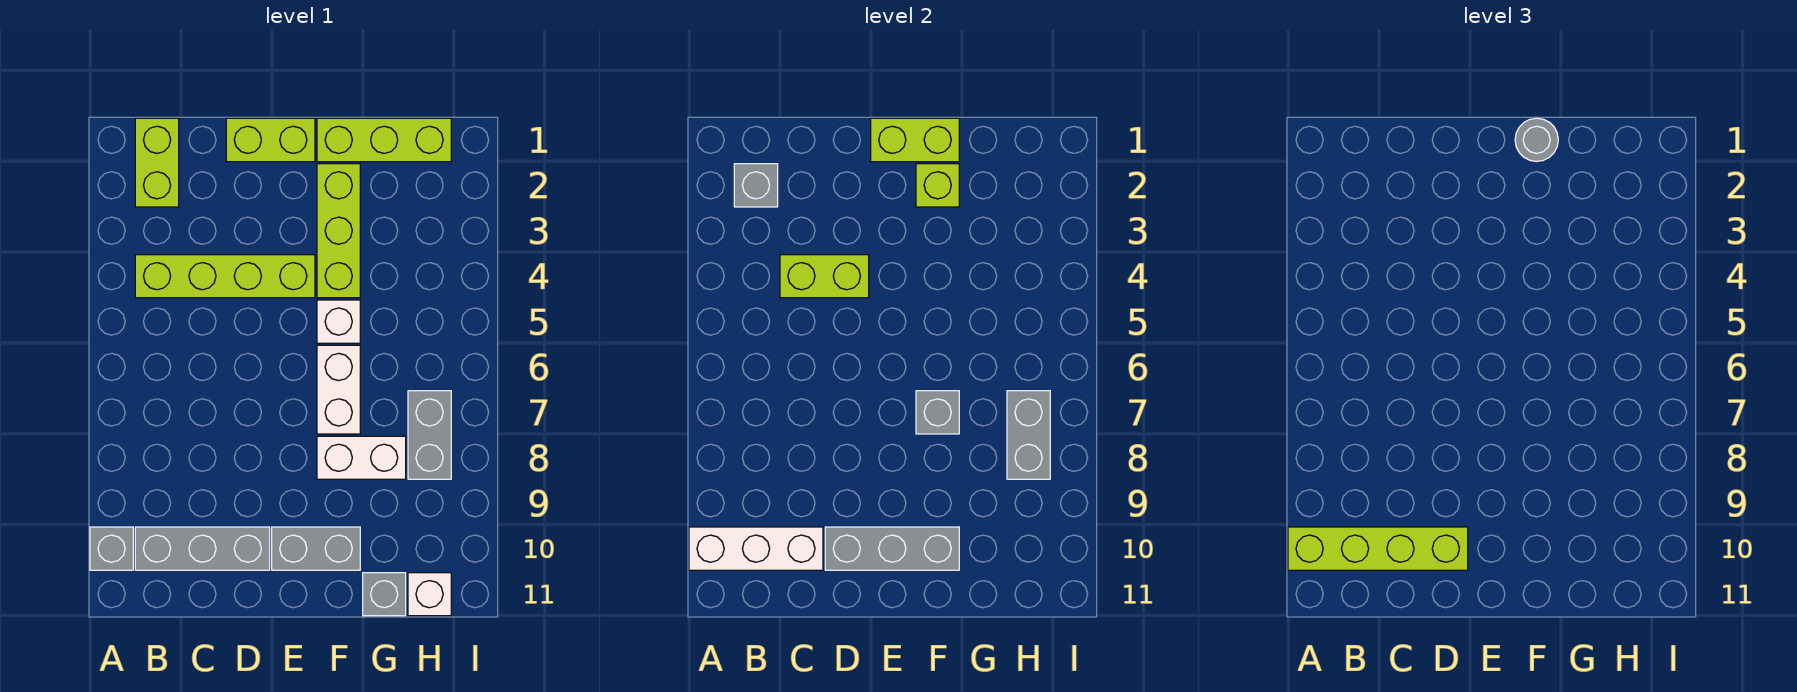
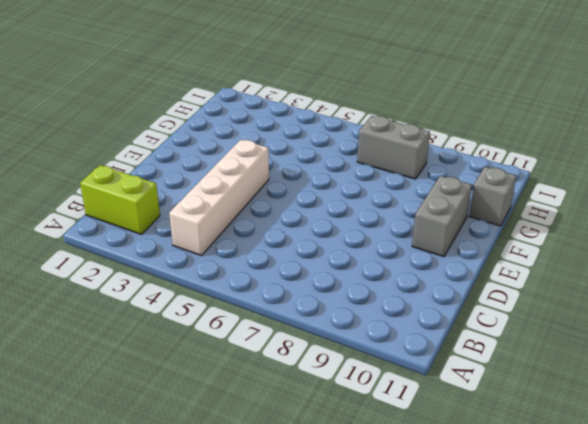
white brick B4:E4 level 1 -> lime brick B4:E4 level 1
none -> grey brick A10 level 1
none -> grey brick B10:D10 level 1
none -> lime brick D1:E1 level 1

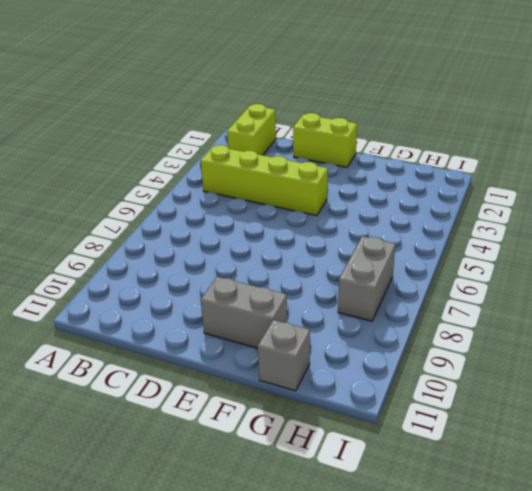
none -> grey brick A10 level 1
none -> grey brick B10:D10 level 1
none -> lime brick F1:H1 level 1

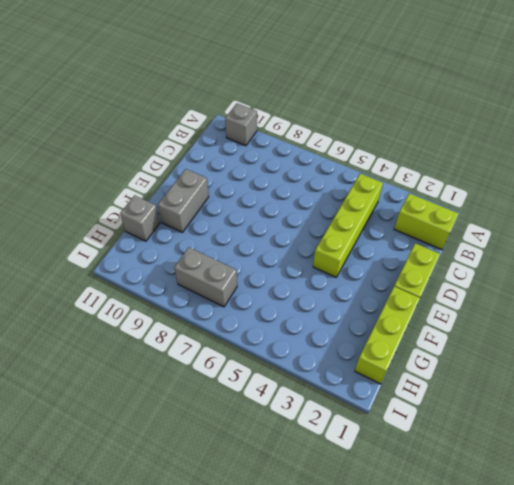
none -> grey brick B10:D10 level 1
none -> lime brick F2:F4 level 1
none -> white brick F5 level 1

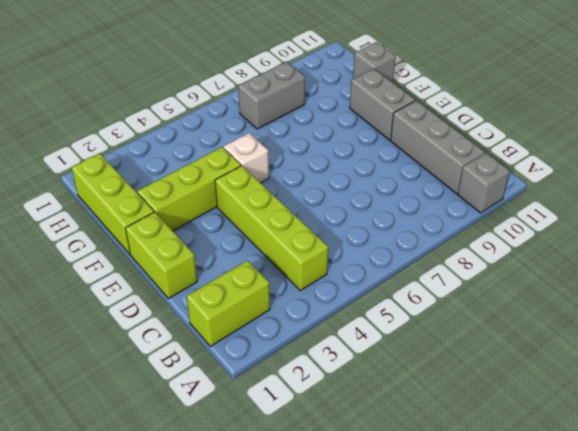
none -> white brick F6:F7 level 1
none -> white brick F8:G8 level 1
none -> white brick H11 level 1

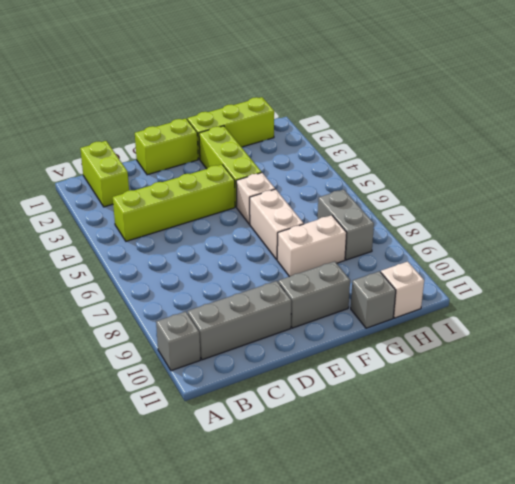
none -> white brick A10:C10 level 2
none -> grey brick B2 level 2
none -> lime brick C4:D4 level 2

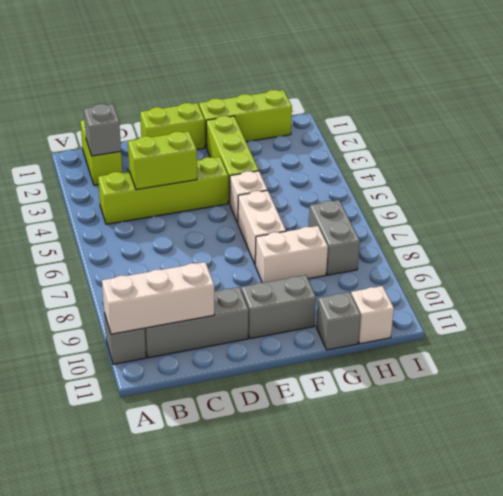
none -> grey brick D10:F10 level 2
none -> lime brick E1:F1 level 2
none -> lime brick F2 level 2

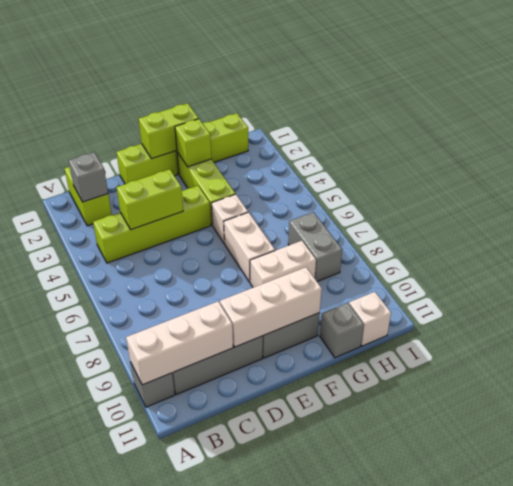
white brick D10:F10 level 2 -> grey brick D10:F10 level 2
none -> grey brick F7 level 2
none -> grey brick H7:H8 level 2
none -> lime brick A10:D10 level 3

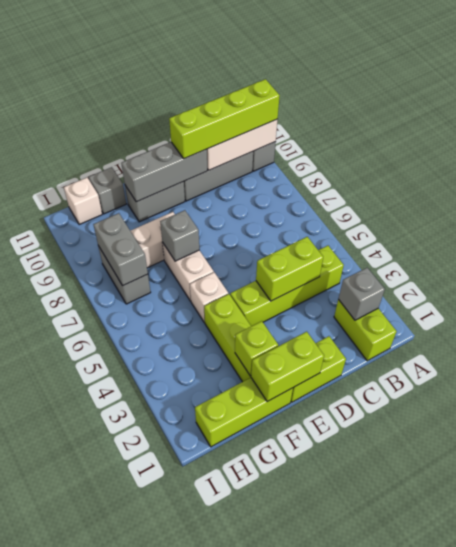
none -> grey round brick F1 level 3

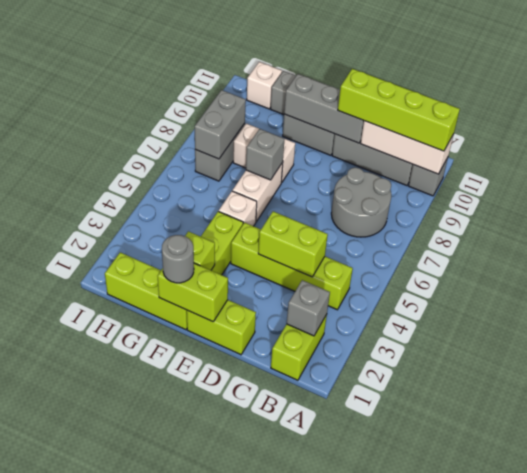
grey round brick B7:C8 level 1 -> none

